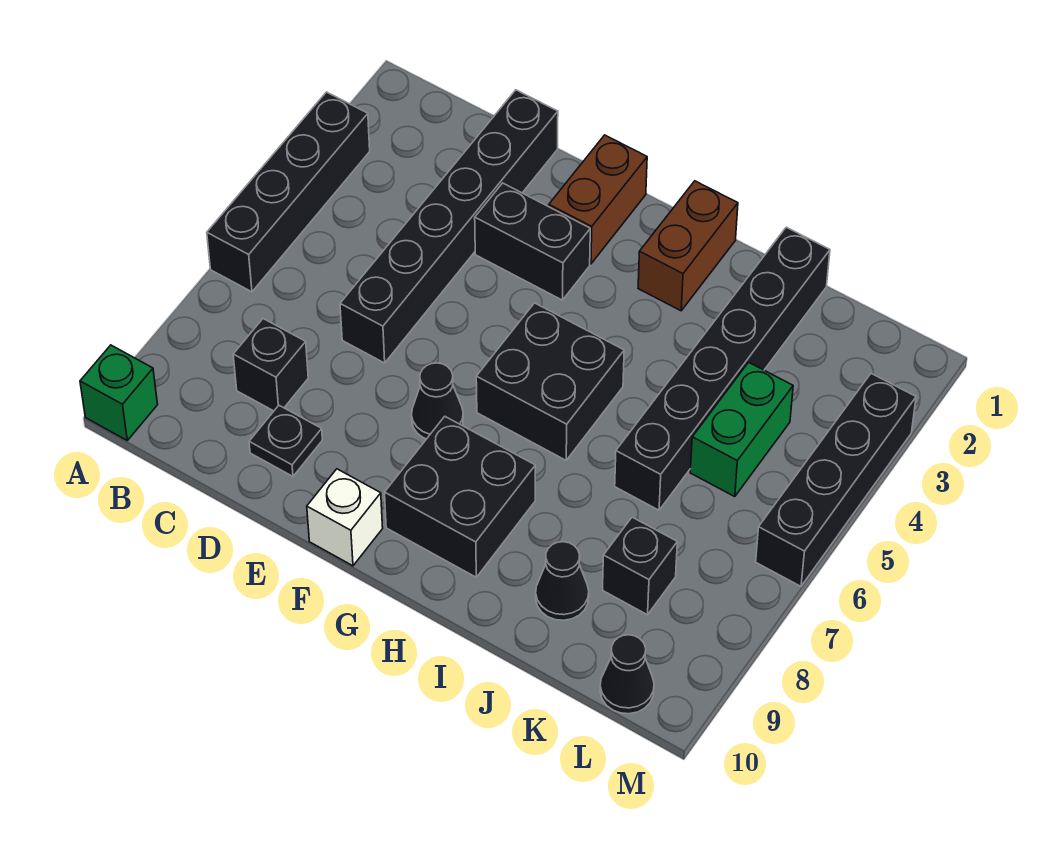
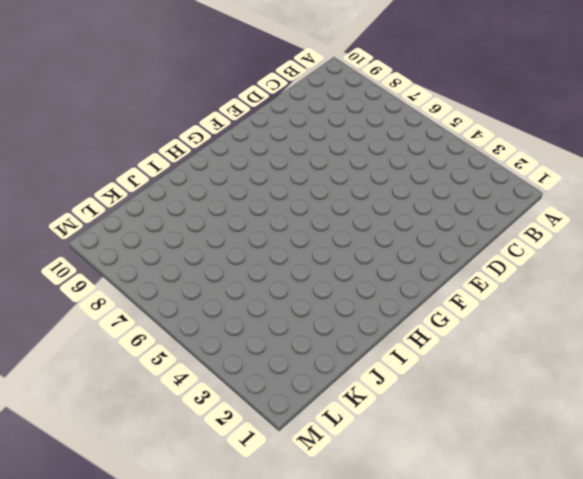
none -> black brick A3:A6 level 1
none -> green brick A10 level 1
none -> black brick C8 level 1

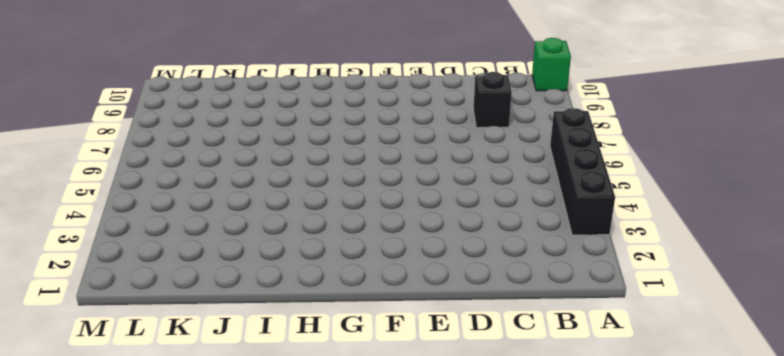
none -> black brick D1:D6 level 1
none -> black plate D9 level 1
none -> black brick E3:F3 level 1

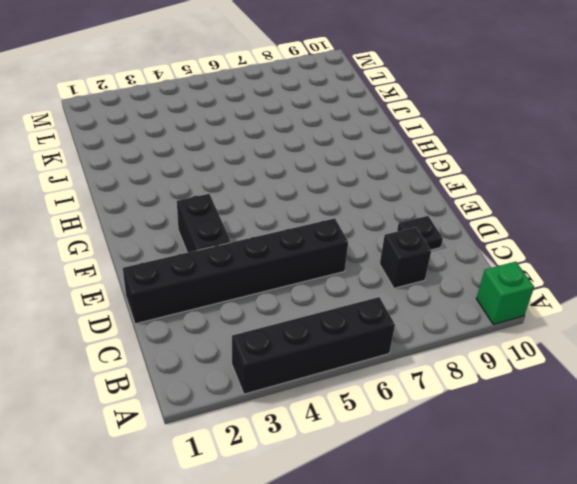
none -> brown brick F1:F2 level 1
none -> black cone F7 level 1
none -> white brick F10 level 1

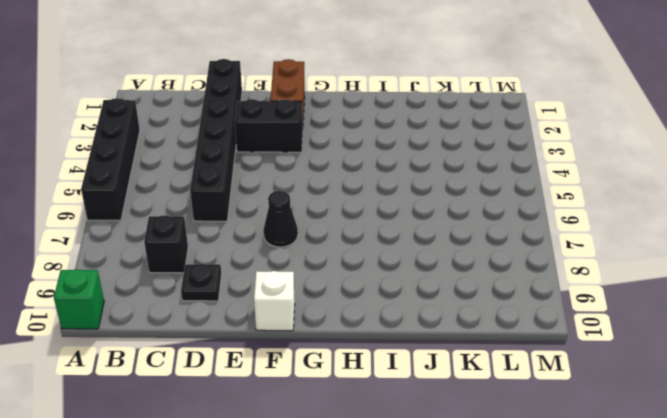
none -> black brick G5:H6 level 1
none -> black brick G8:H9 level 1
none -> brown brick H1:H2 level 1

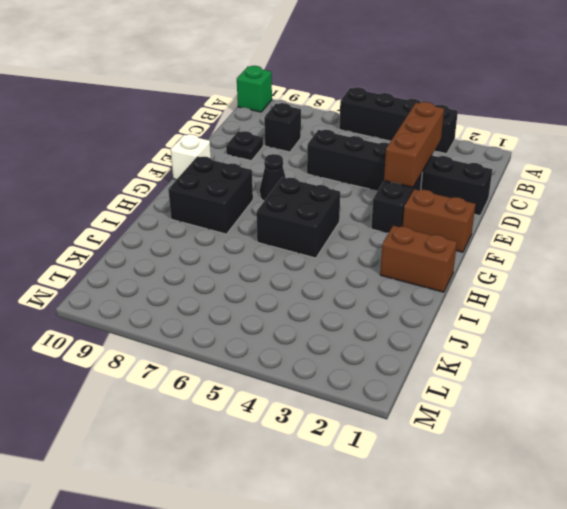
brown brick C3:E3 level 2 -> none
none -> black brick J1:J6 level 1
none -> black cone J9 level 1
none -> green brick K4:K5 level 1

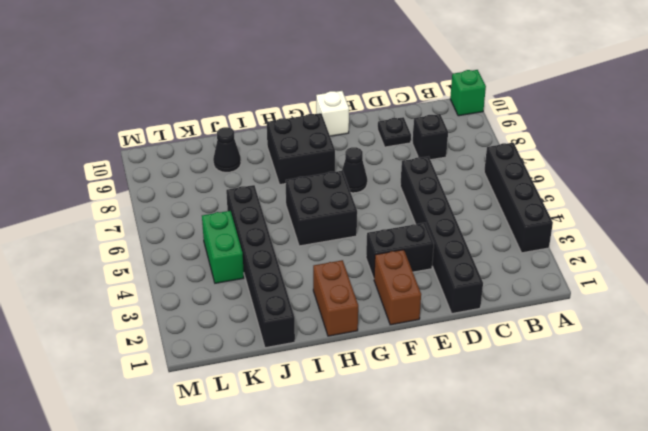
none -> black brick K8 level 1
none -> black cone L10 level 1
none -> black brick M3:M6 level 1

